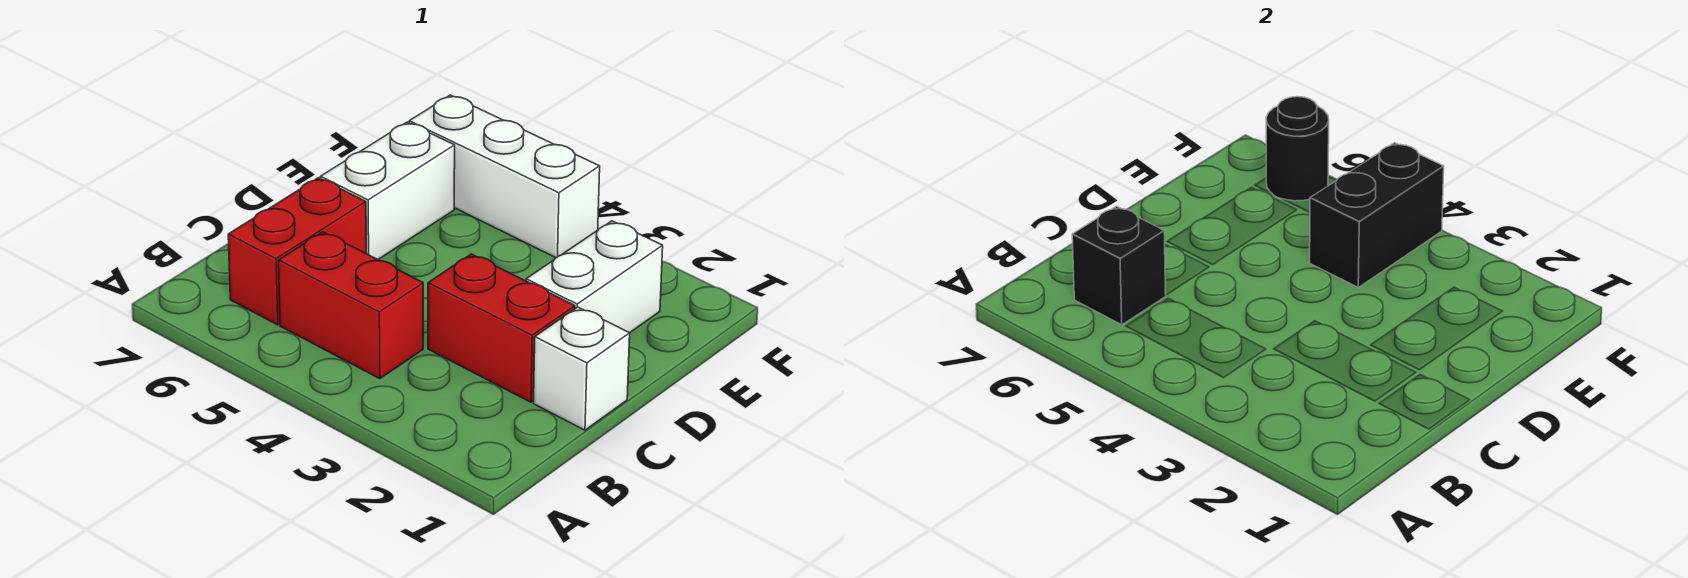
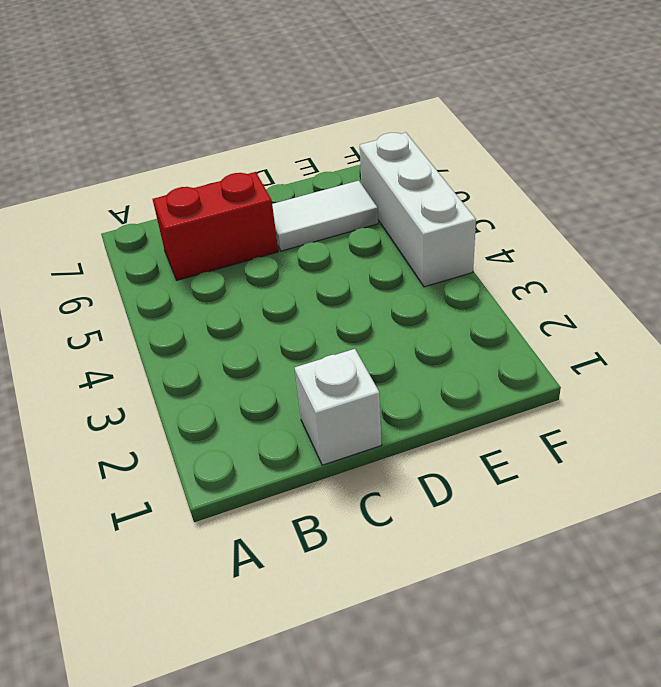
white tile D6:E6 level 1 -> white brick D6:E6 level 1
none -> red brick B4:B5 level 1
none -> red brick C2:C3 level 1

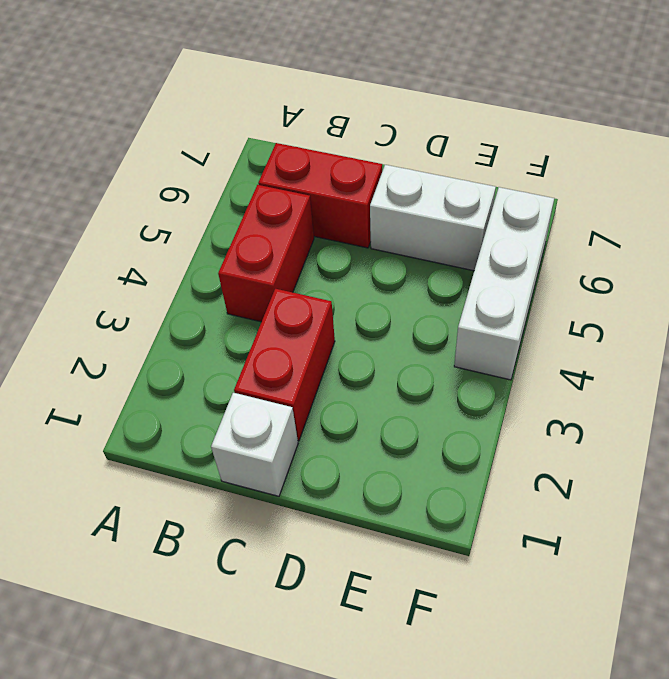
none -> white brick D2:E2 level 1
none -> black brick B6 level 2

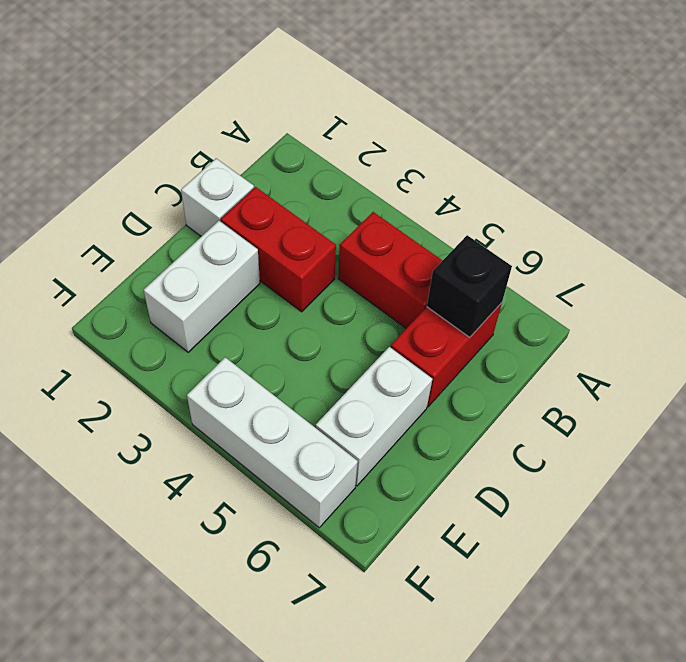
none -> black brick E4:F4 level 2
none -> black round brick F6 level 2

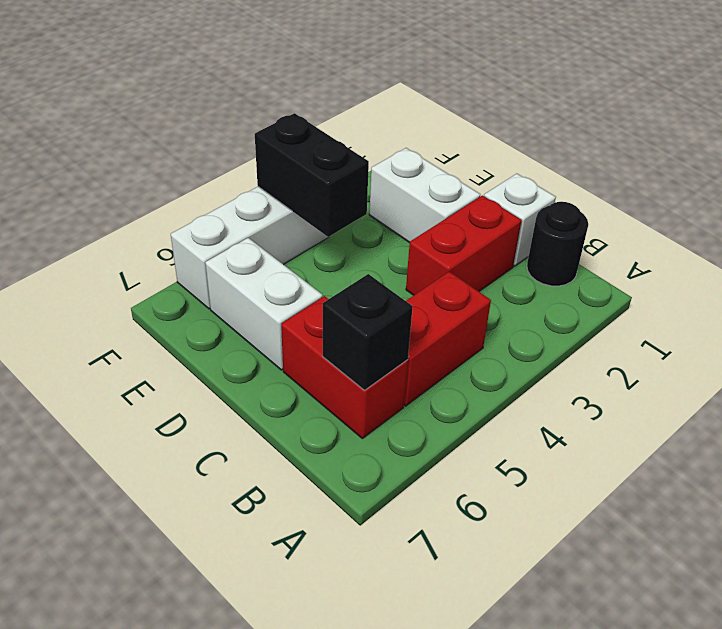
black round brick B1 level 1 -> black round brick F6 level 2

